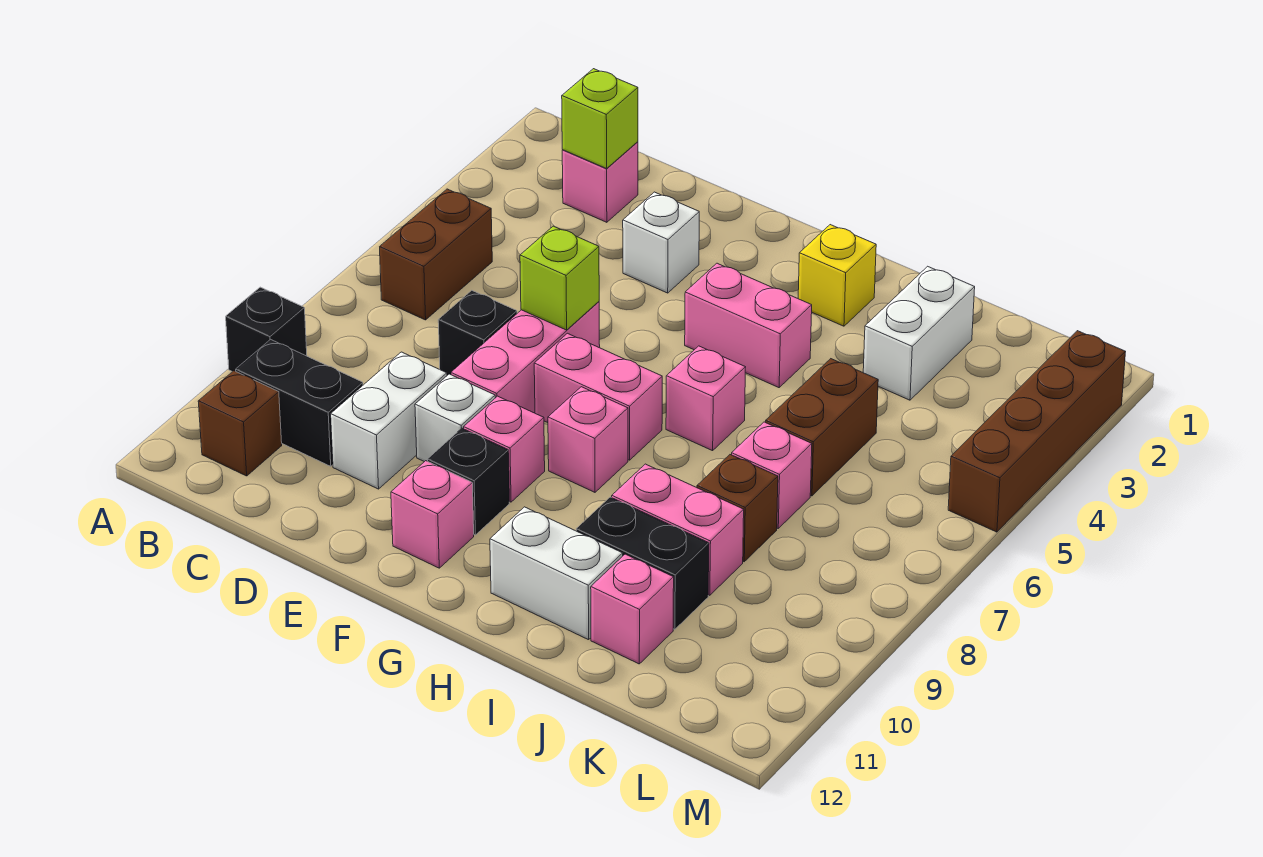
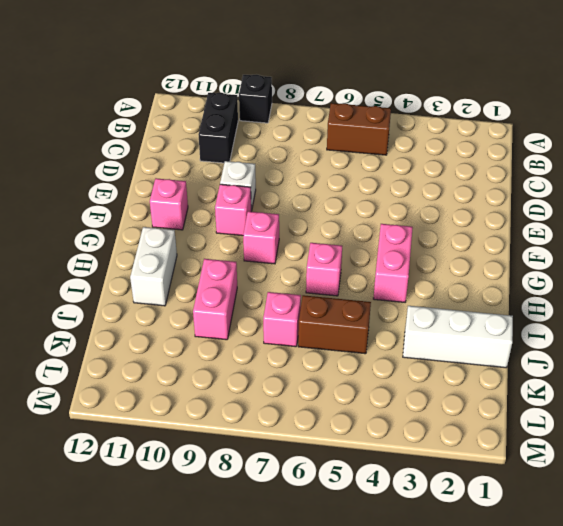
white brick J1:J3 level 1 -> white brick J2:J3 level 1
none -> brown brick B11 level 1
none -> pink brick C2 level 1
none -> black brick D7 level 1

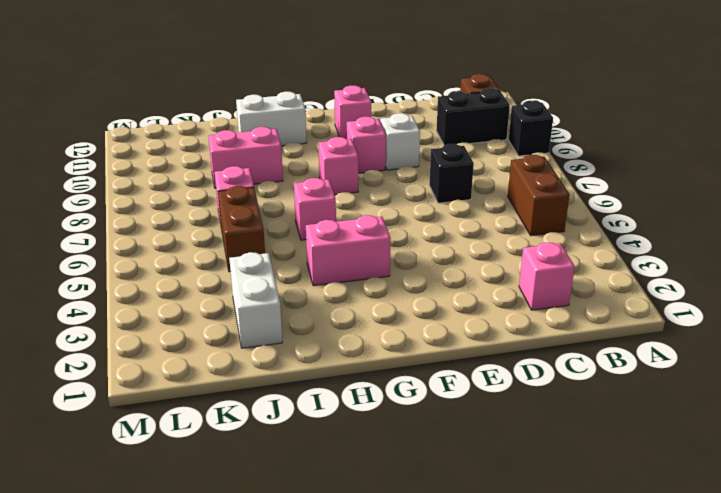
none -> white brick D9:D10 level 1
none -> white brick E3 level 1
none -> pink brick E6:E8 level 1

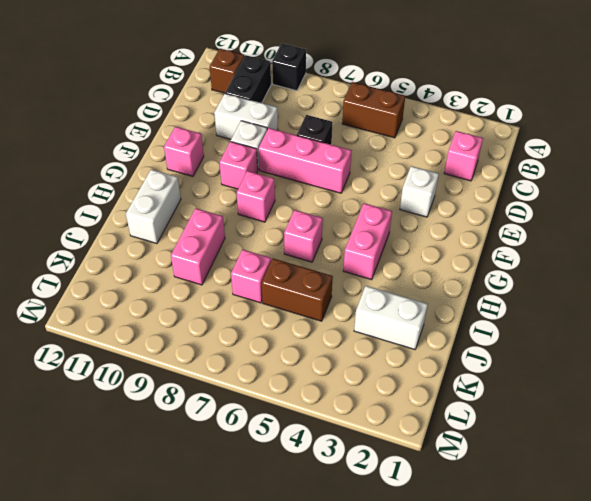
none -> pink brick F7:G7 level 1
none -> black brick F10 level 1
none -> yellow brick H2 level 1

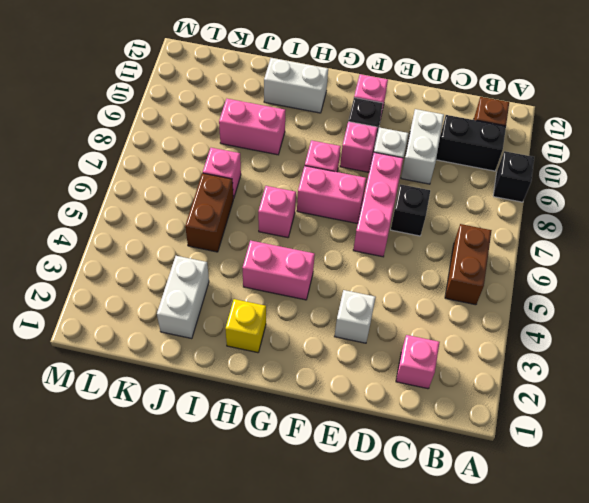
none -> black brick I10:J10 level 1
none -> brown brick J8 level 1
none -> pink brick J11 level 1

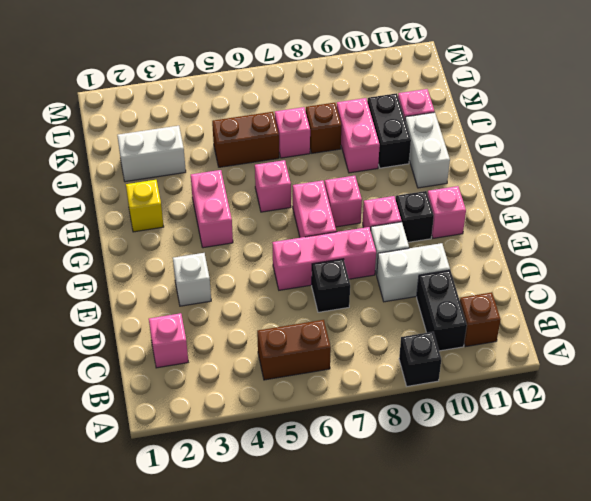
none -> brown brick M2:M5 level 1
none -> lime brick C2 level 2
none -> lime brick E6 level 2

